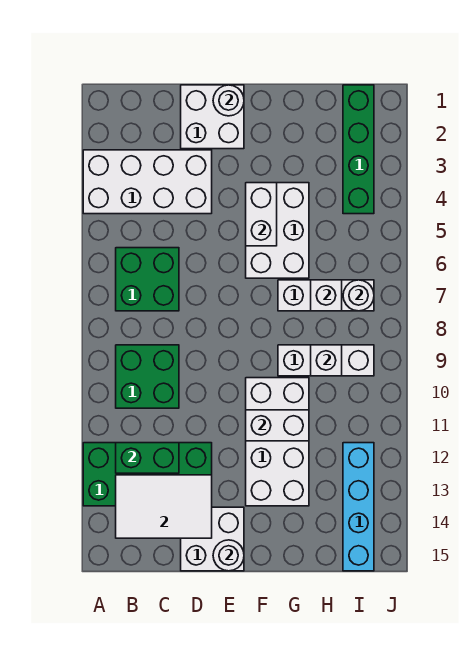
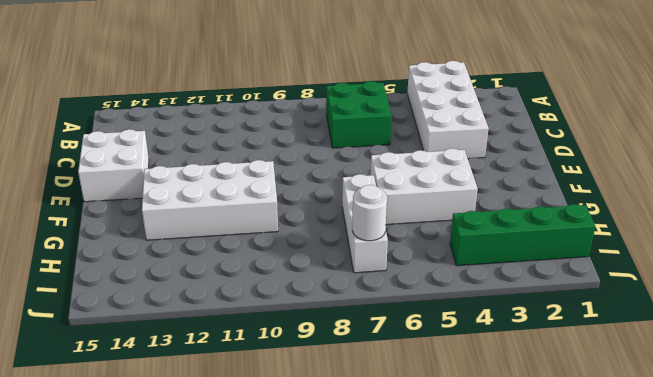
none -> green brick A12:D13 level 1
none -> green brick B9:C10 level 1
none -> white brick D1:E2 level 1

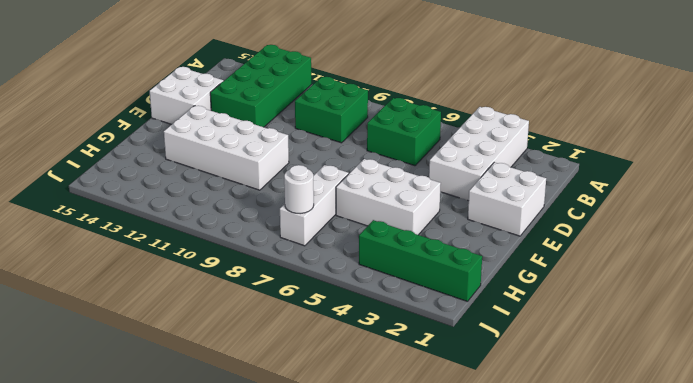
none -> white brick G9:I9 level 1
none -> cyan brick I12:I15 level 1
none -> green brick B12:C12 level 2

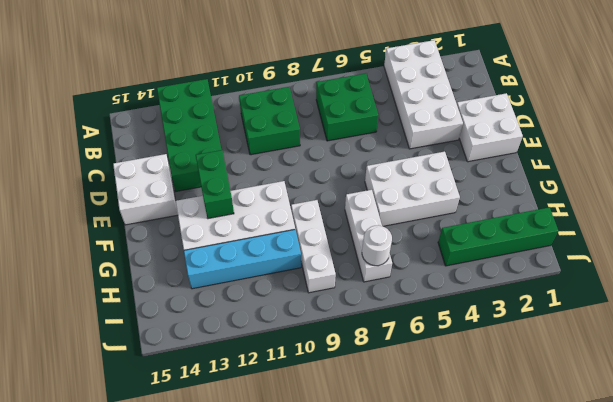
green brick E12:F12 level 2 -> green brick B12:C12 level 2
cyan brick H10:H13 level 1 -> cyan brick I12:I15 level 1
none -> white tile B13:D14 level 2
none -> white round brick E1 level 2
none -> white round brick E15 level 2

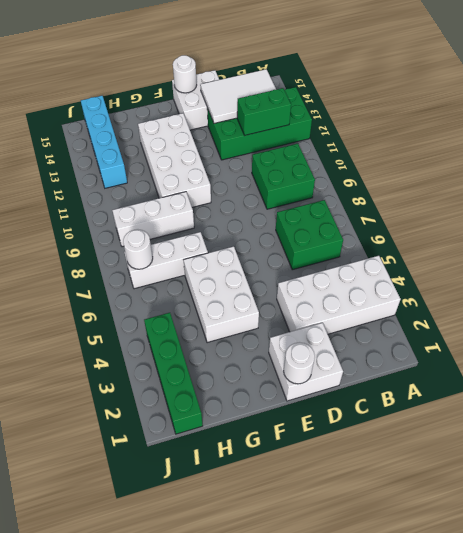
none -> white brick F4:F5 level 2
none -> white brick F11:G11 level 2
none -> white brick H7 level 2

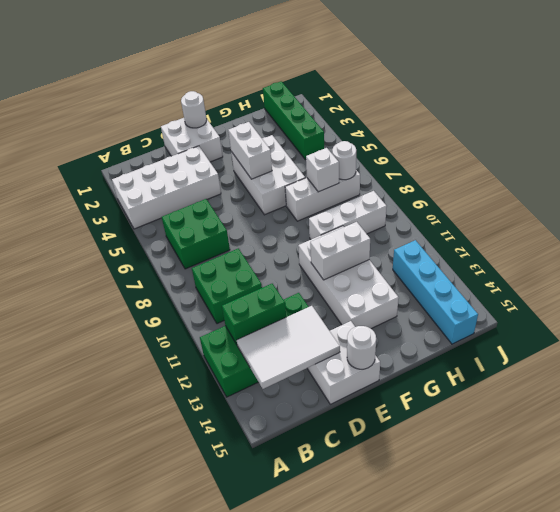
none -> white brick H9 level 2

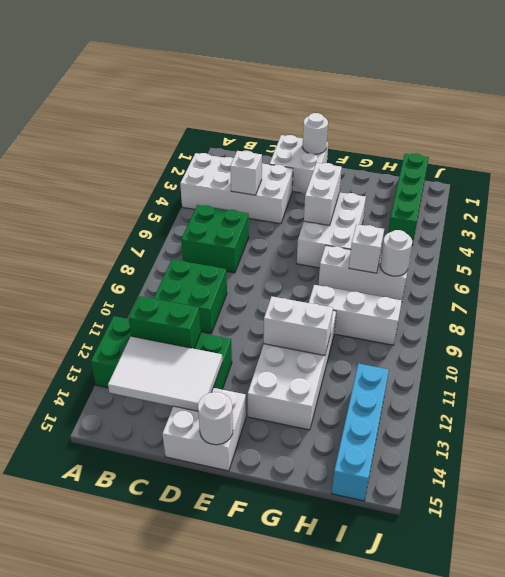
white brick C4 level 2 -> white brick H9 level 2

